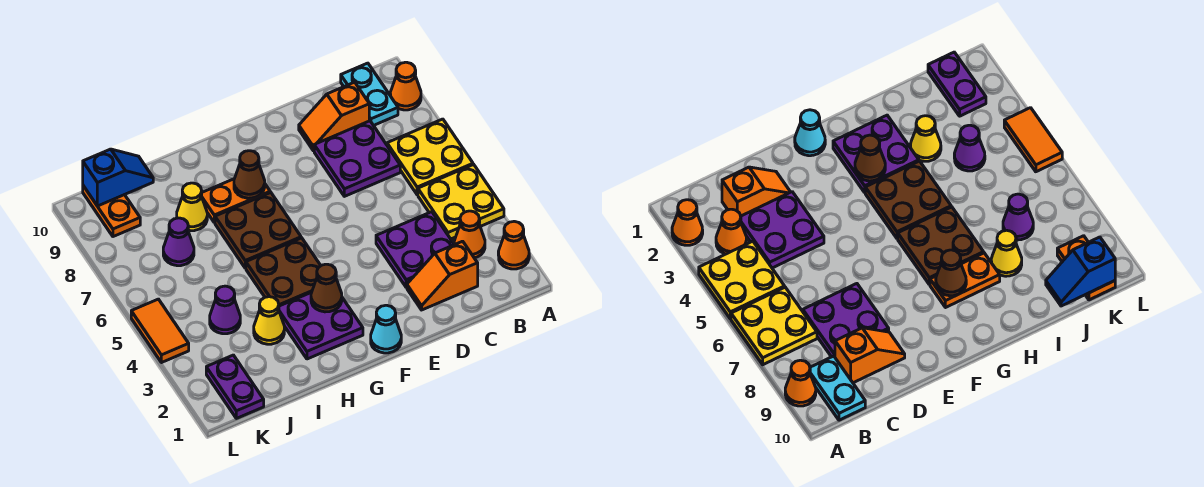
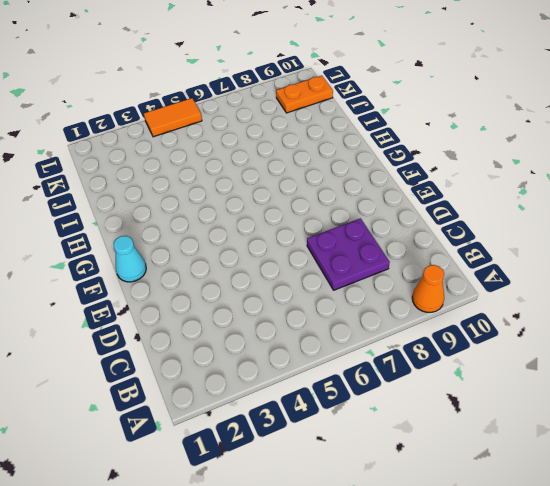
none -> orange cone A2 level 1
none -> yellow plate A4:B5 level 1
none -> yellow plate A6:B7 level 1

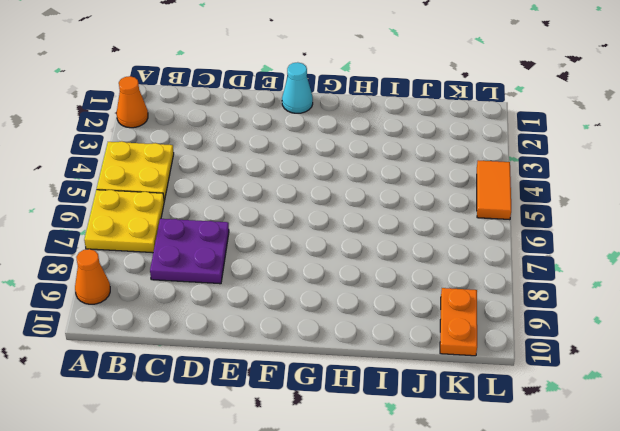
none -> orange cone B3 level 1
none -> cyan plate B9:B10 level 1
none -> orange slope C2:D2 level 1 top C

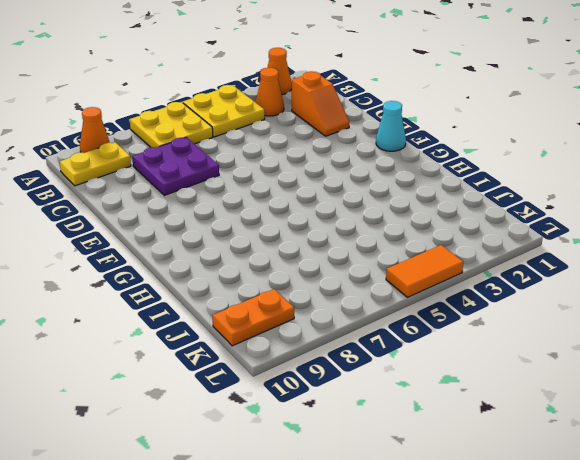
yellow plate B9:B10 level 1 -> cyan plate B9:B10 level 1
none -> purple plate C3:D4 level 1
none -> orange slope C9:D9 level 1 top C
none -> purple plate G2:H3 level 1

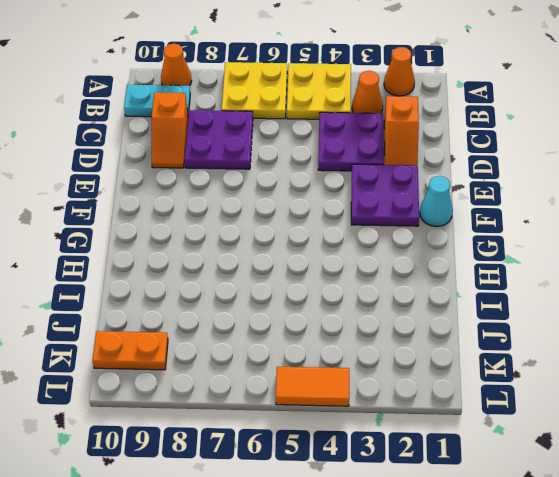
purple plate E2:F3 level 1 -> purple plate G2:H3 level 1
none -> brown plate G4:H5 level 1
none -> brown plate G6:H7 level 1
none -> orange plate G8:H8 level 1

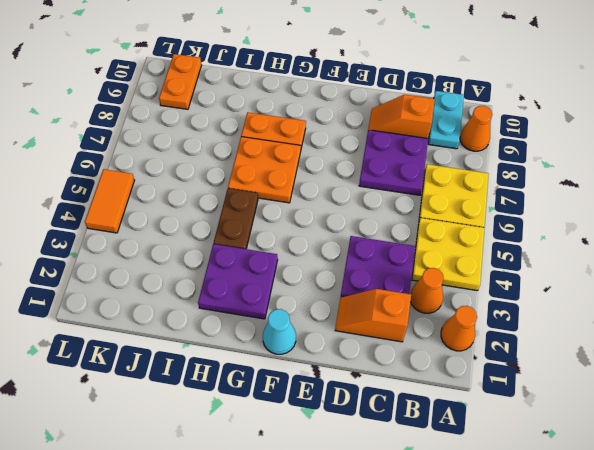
orange plate G6:H7 level 1 -> brown plate G6:H7 level 1
brown plate H4:H5 level 1 -> brown plate G4:H5 level 1
none -> yellow cone I3 level 1
none -> yellow cone I8 level 1
none -> purple cone J4 level 1

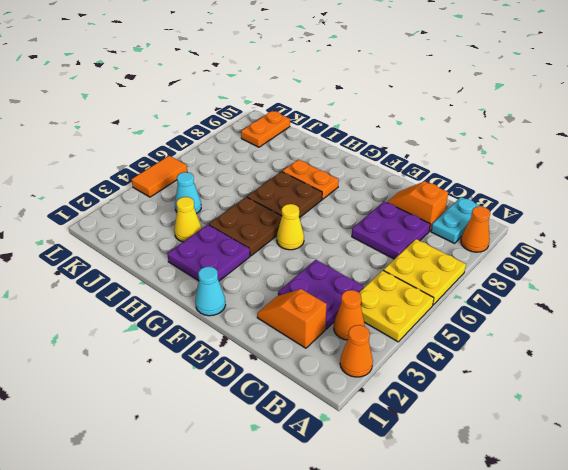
yellow cone F5 level 1 -> yellow cone I8 level 1
cyan cone J4 level 1 -> purple cone J4 level 1
none -> purple cone J7 level 1
none -> purple plate K1:K2 level 1
none -> brown cone G3 level 2

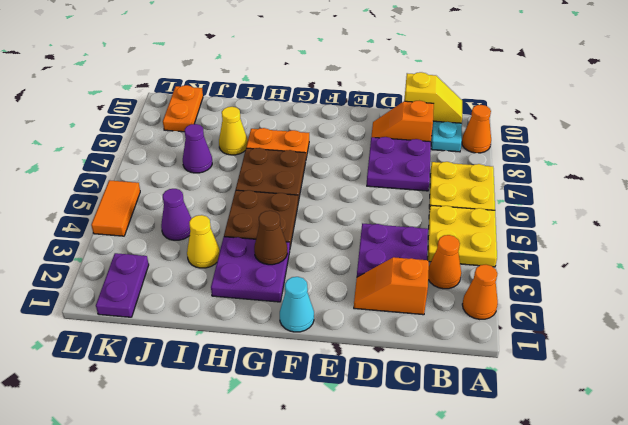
yellow slope B10:C10 level 2 top C -> none
none -> brown cone G8 level 2
none -> blue slope J10:K10 level 2 top K

